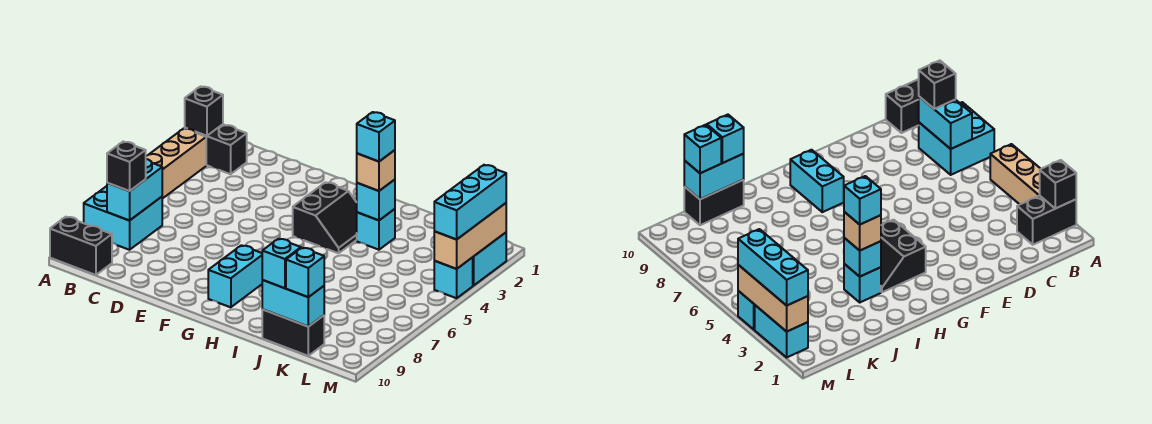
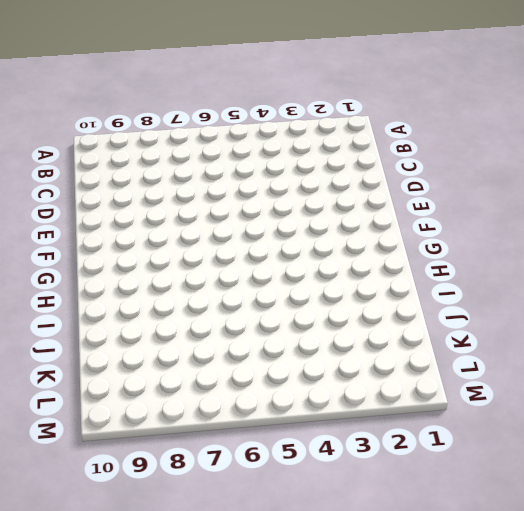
none -> black brick A2:B2 level 1
none -> tan brick A3:A5 level 1
none -> cyan brick A7:B8 level 1

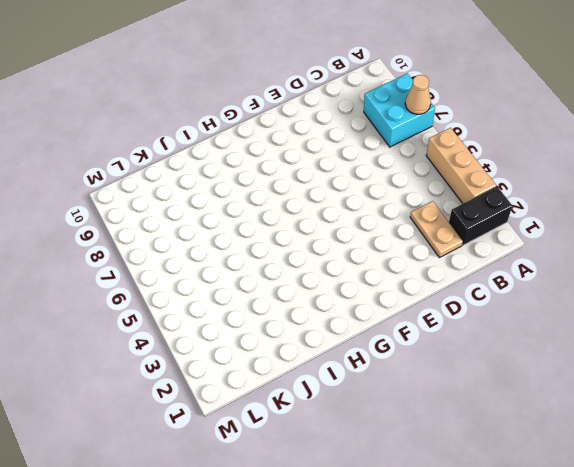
tan cone A7 level 2 -> none
tan plate C2:C3 level 1 -> none
none -> black brick A10:B10 level 1
none -> black slope G3:H4 level 1 top G
none -> cyan brick G8:G9 level 1

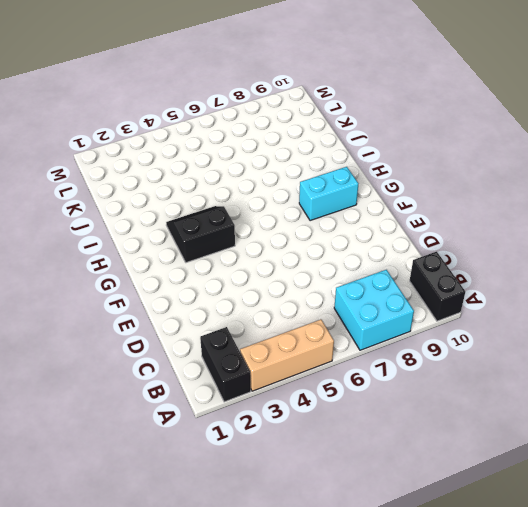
none -> cyan brick I3 level 1
none -> black brick J10:K10 level 1
none -> cyan brick M2:M3 level 1

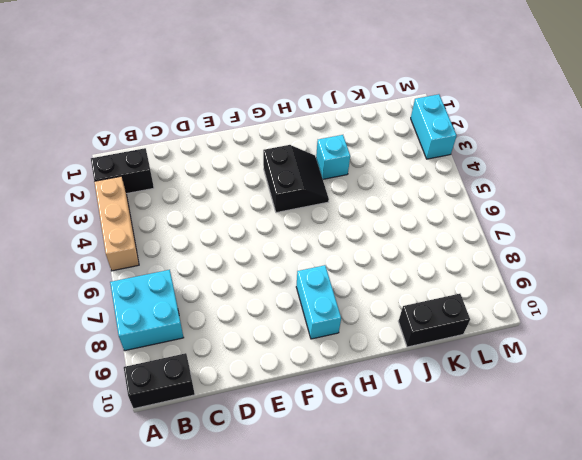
none -> cyan brick M4 level 1
none -> black brick A2 level 2
none -> cyan brick B7:B8 level 2

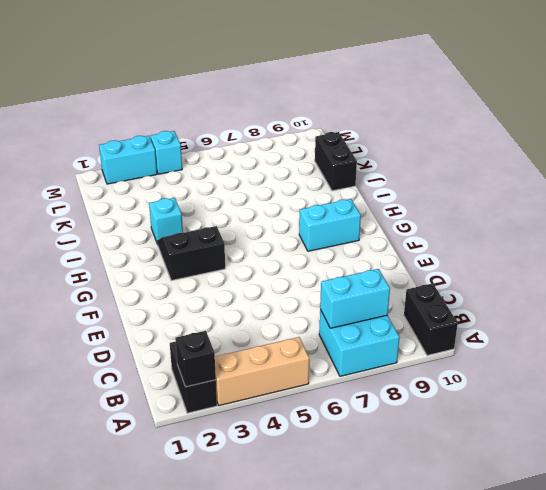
none -> cyan brick I3 level 2
none -> cyan brick J10:K10 level 2
none -> tan brick M2:M4 level 2

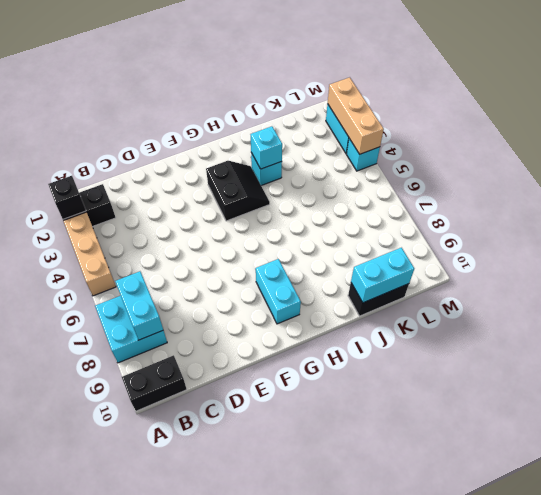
none -> black brick B8 level 3
none -> tan brick I3 level 3
none -> cyan brick J10 level 3

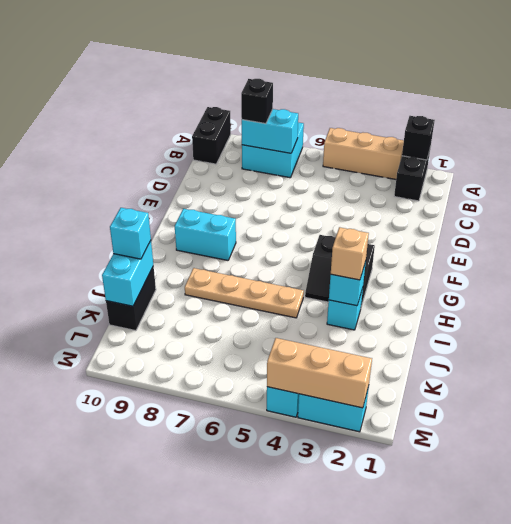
tan plate I5:I8 level 1 -> none
none -> cyan brick K10 level 3
none -> cyan brick M2:M4 level 3
none -> cyan brick I3 level 4

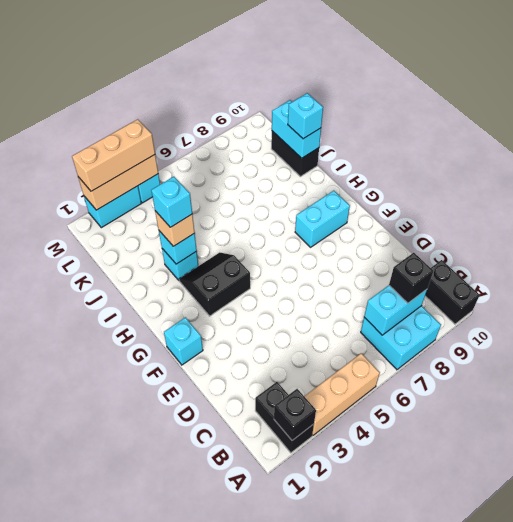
cyan brick F1 level 1 -> cyan brick K10 level 3
tan brick M2:M4 level 3 -> cyan brick M2:M4 level 3

